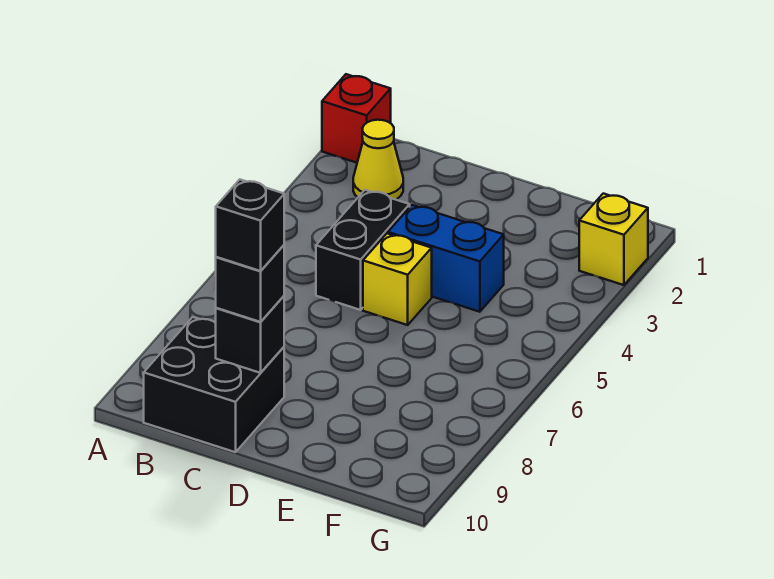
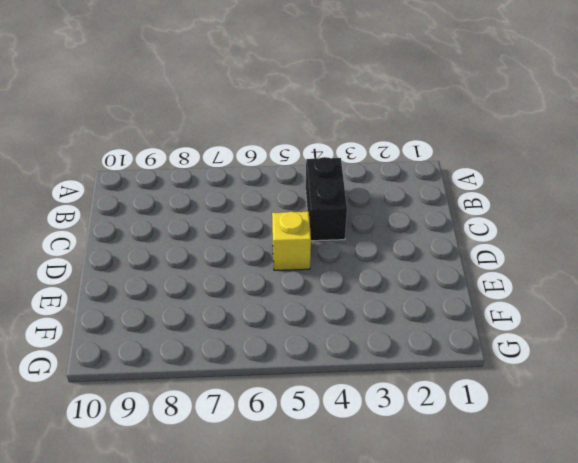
black brick B4:C4 level 1 -> black brick C4:C5 level 1
none -> red brick A1 level 1
none -> yellow cone B2 level 1

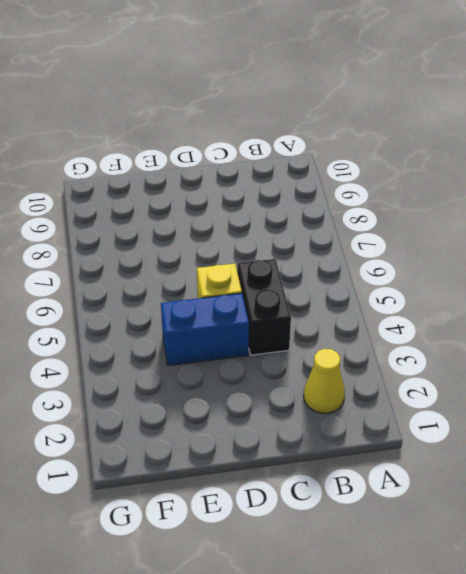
none -> red brick A1 level 1
none -> black brick B9:C10 level 1

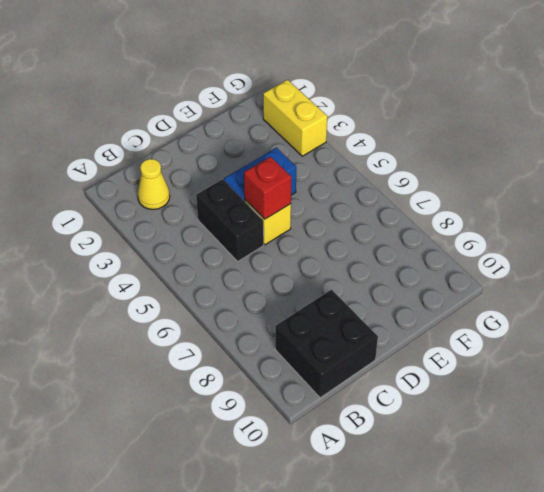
red brick D5 level 2 -> red brick A1 level 1
yellow brick G2:G3 level 1 -> yellow brick G2 level 1
none -> black brick C9 level 2
none -> black brick C9 level 3

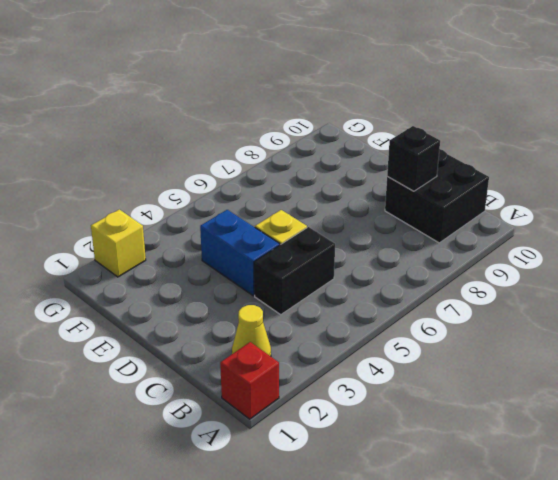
none -> black brick C9 level 3
none -> black brick C9 level 4

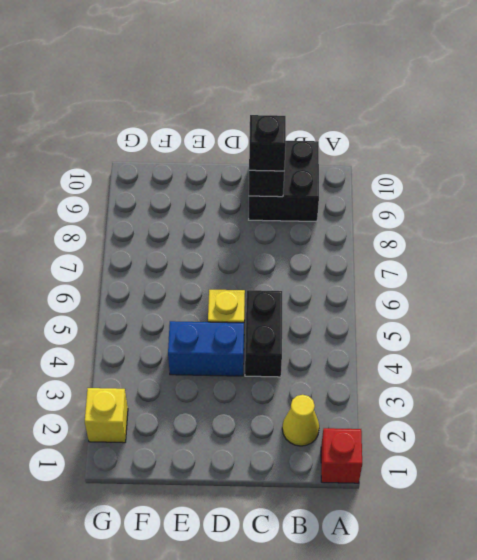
none -> black brick C9 level 4

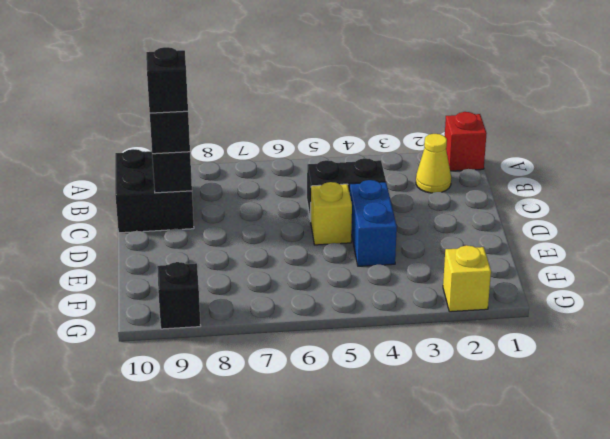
black brick G9 level 1 -> none

